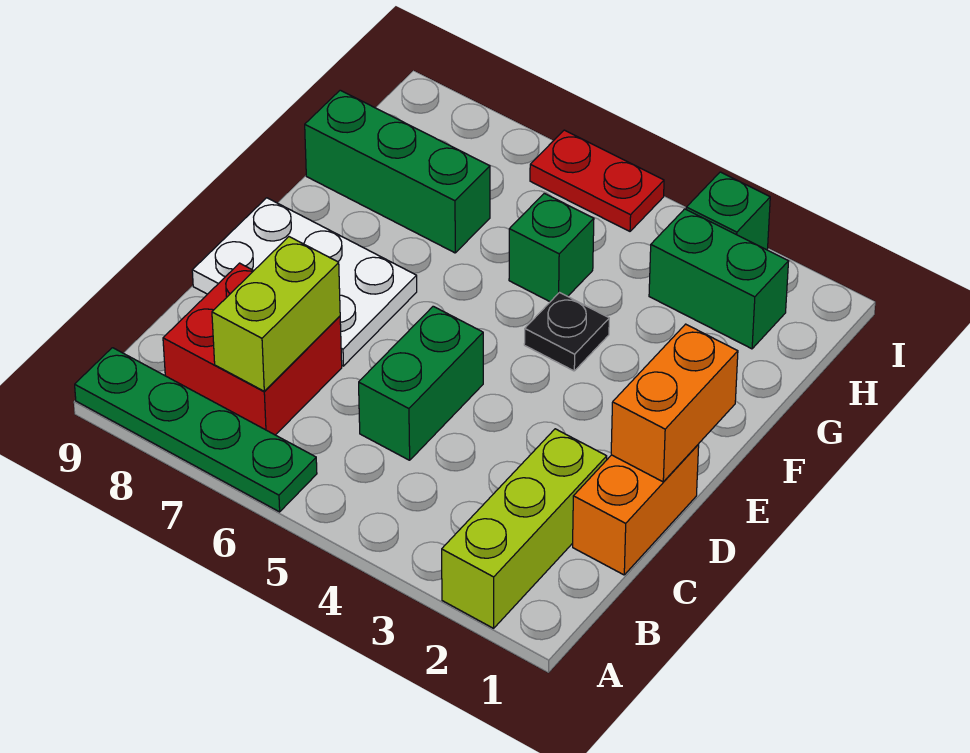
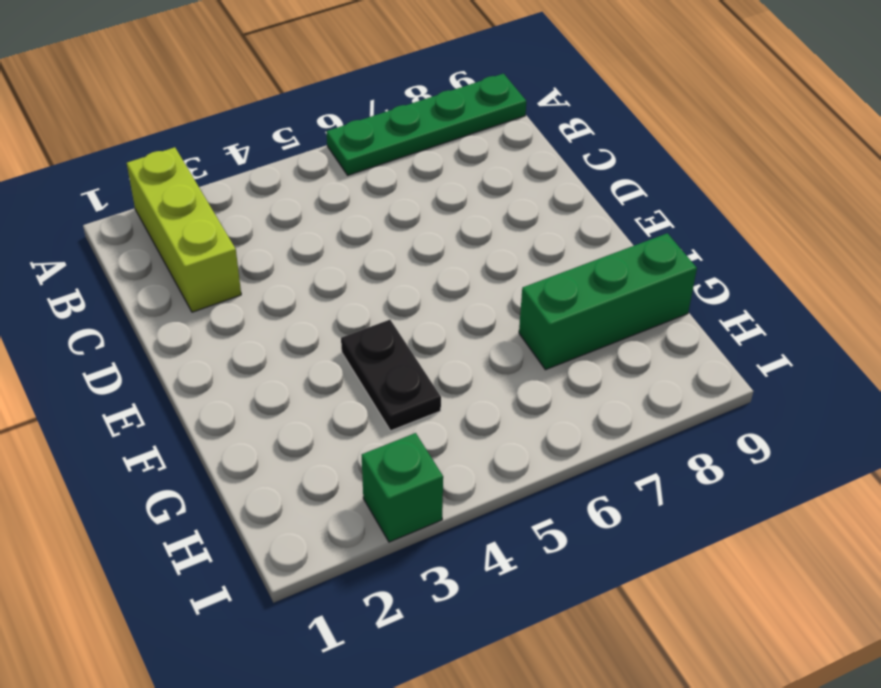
black plate F4:G4 level 1 -> black plate F4 level 1
none -> red brick B7:C8 level 1
none -> orange brick C1:D1 level 1
none -> green brick C5:D5 level 1

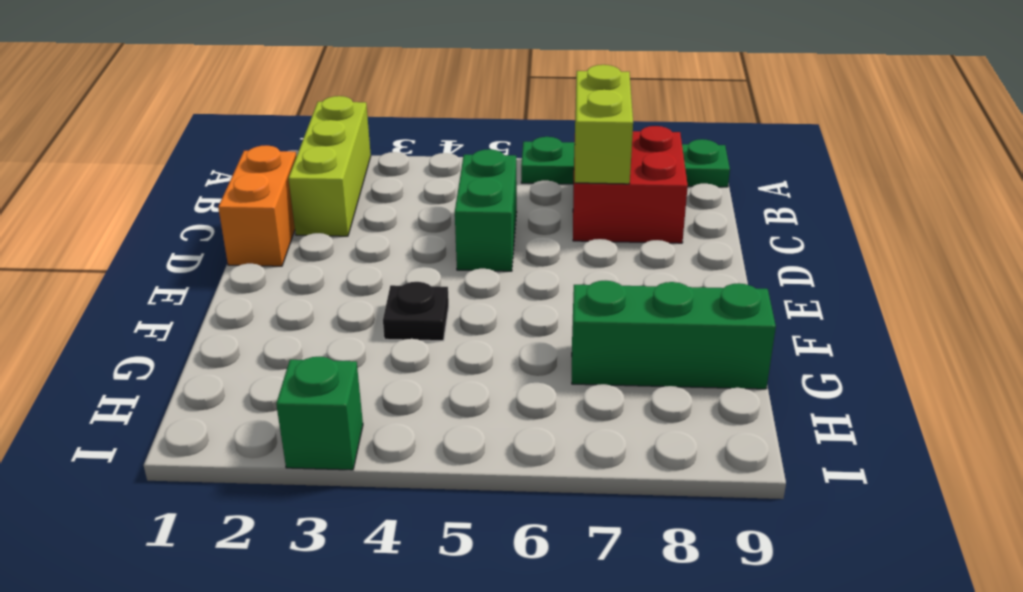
none -> white plate D7:E9 level 1
none -> green brick G5 level 1
none -> green brick H2:H3 level 1

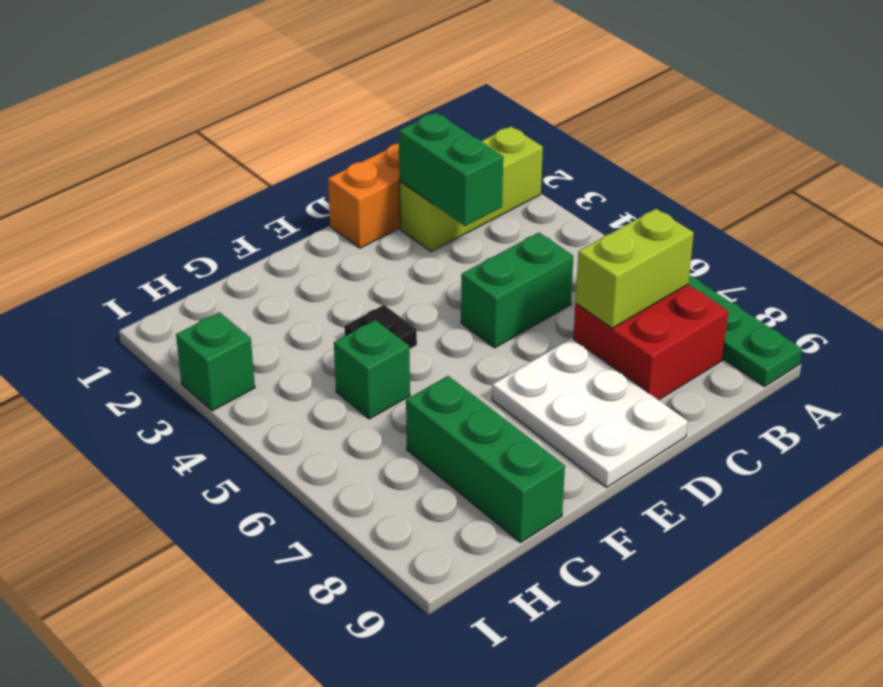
green brick C2:C3 level 2 -> green brick H2:H3 level 1
none -> red plate I5:I6 level 1
none -> orange brick D1:E1 level 2

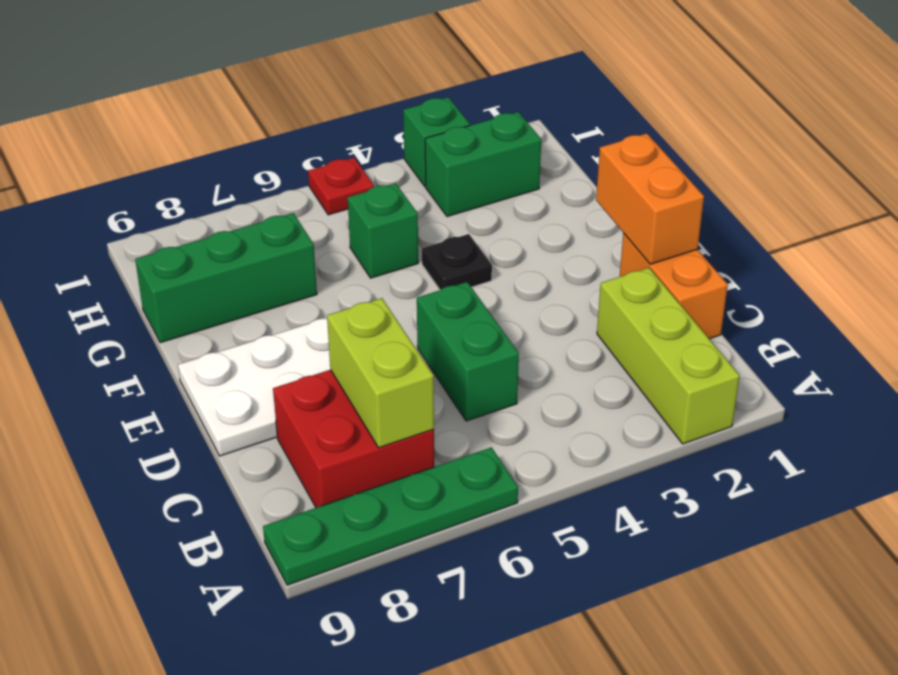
red plate I5 level 1 -> red plate I5:I6 level 1

